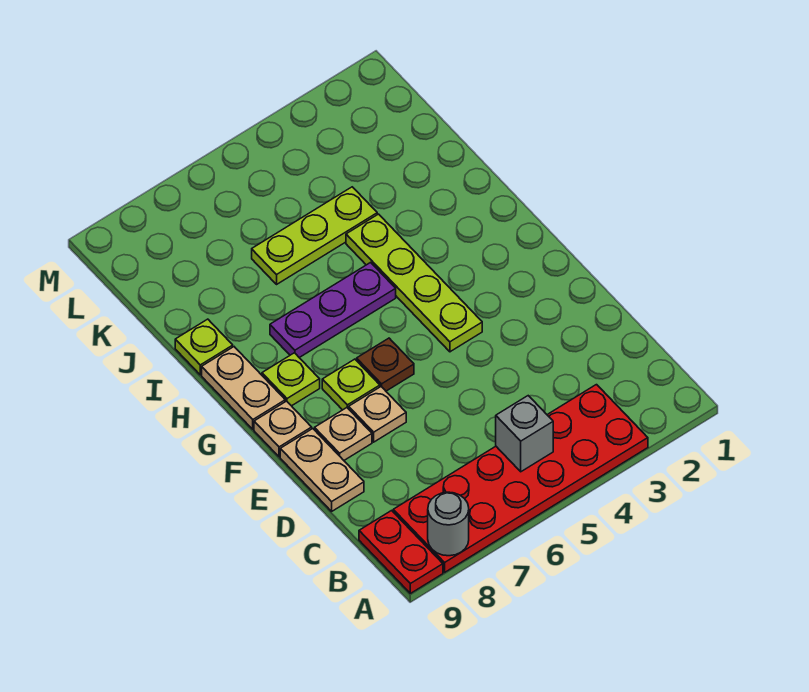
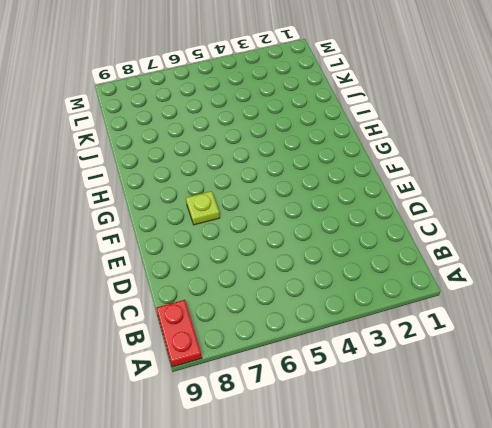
none -> red plate A3:B8 level 1
none -> tan plate D9:E9 level 1
none -> tan plate E7 level 1

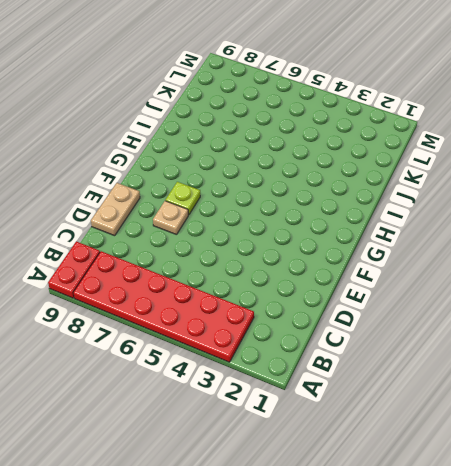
none -> tan plate E8 level 1
none -> lime plate F4:I4 level 1
none -> brown plate F6 level 1

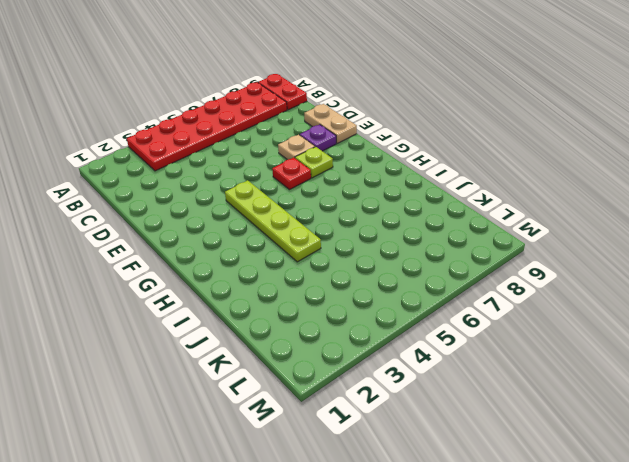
purple plate E8 level 1 -> tan plate E8 level 1
red plate F6 level 1 -> brown plate F6 level 1
none -> tan plate F9 level 1
none -> lime plate G8 level 1
none -> tan plate G9:H9 level 1

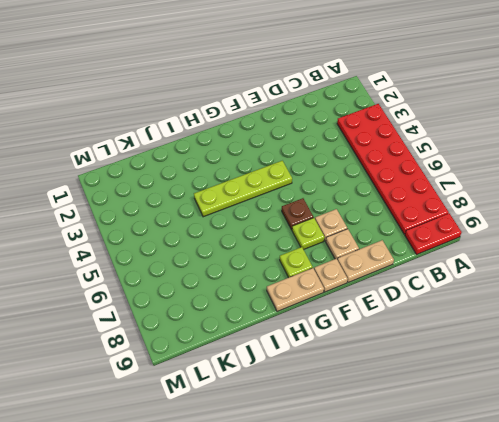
none -> purple plate H5:H7 level 1
none -> lime plate I9 level 1
none -> lime plate J4:J6 level 1

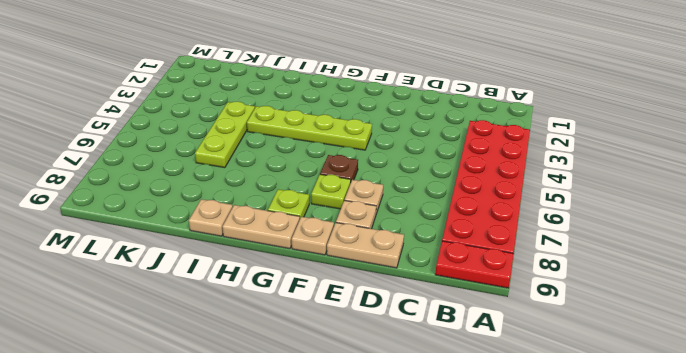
tan plate I9 level 1 -> lime plate I9 level 1
none -> purple plate H5:H7 level 1
none -> grey round brick A8 level 2
none -> grey brick B5 level 2

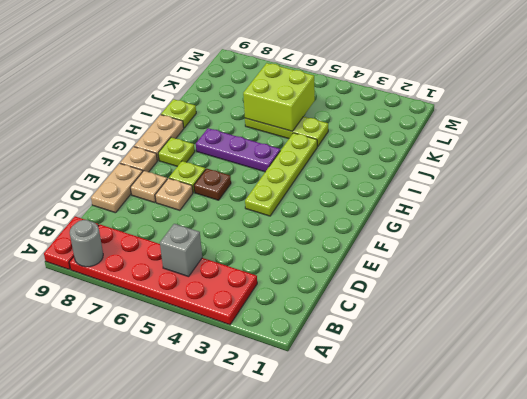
lime brick J5:K6 level 2 -> none

